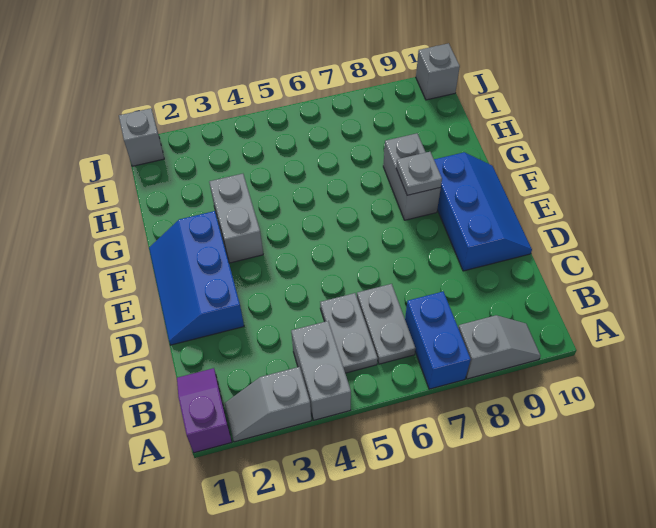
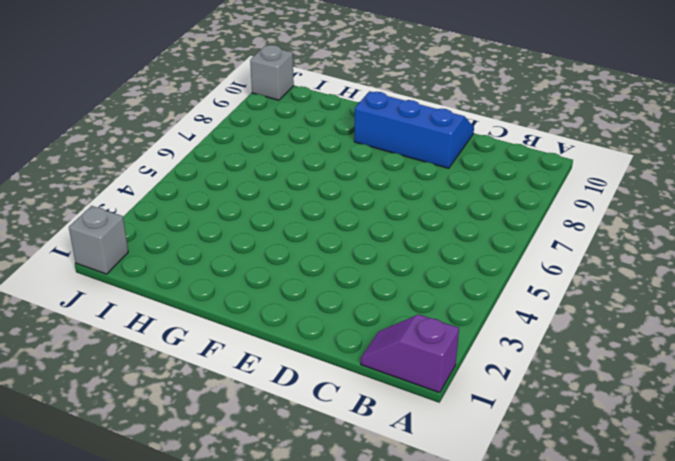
none -> grey slope A2:A3 level 1 top 3
none -> grey brick A4:B4 level 1
none -> blue brick A7:B7 level 1

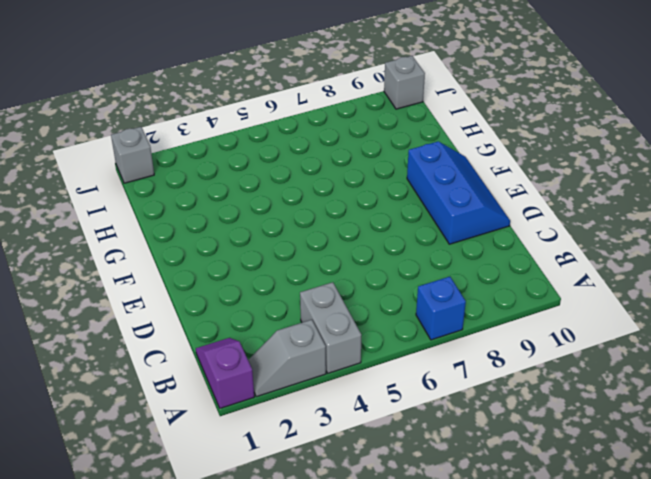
blue brick A7 level 1 -> blue brick A7:B7 level 1
none -> grey slope A8:A9 level 1 top 8
none -> grey plate B5:C5 level 1
none -> grey plate B6:C6 level 1

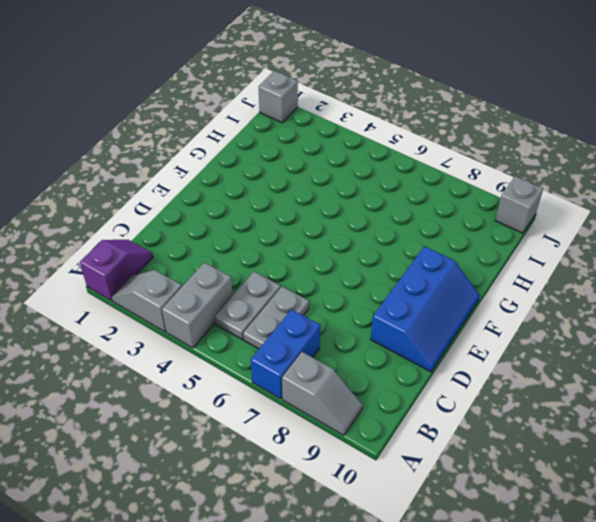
none -> blue slope D1:F2 level 1 top 2
none -> grey brick F3:G3 level 1
none -> grey brick F8:G8 level 1

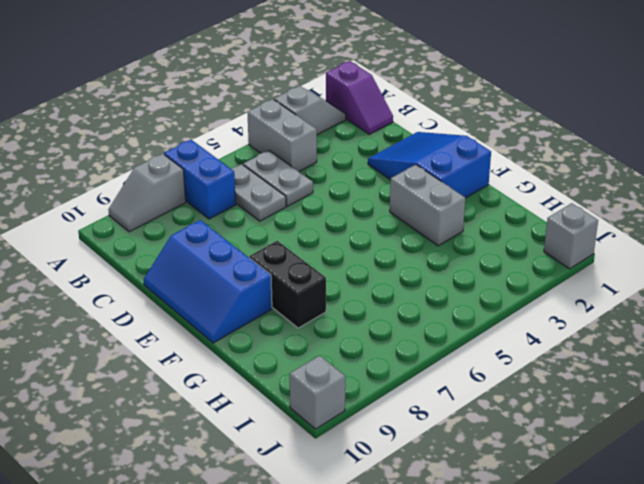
blue slope D1:F2 level 1 top F -> blue slope D1:F2 level 1 top 2
black brick F8:G8 level 1 -> grey brick F8:G8 level 1
none -> grey plate F8 level 2

